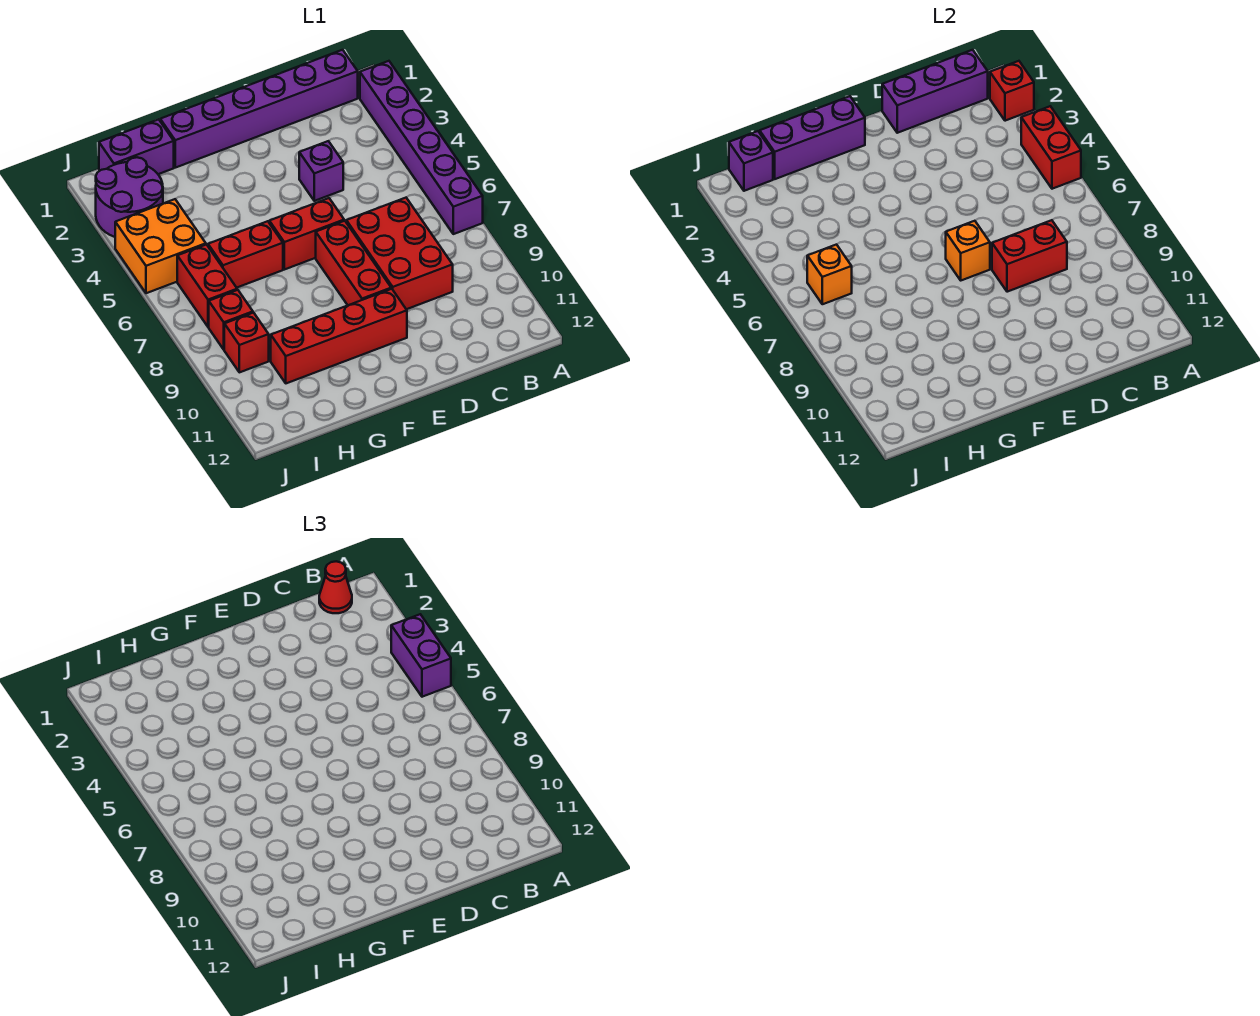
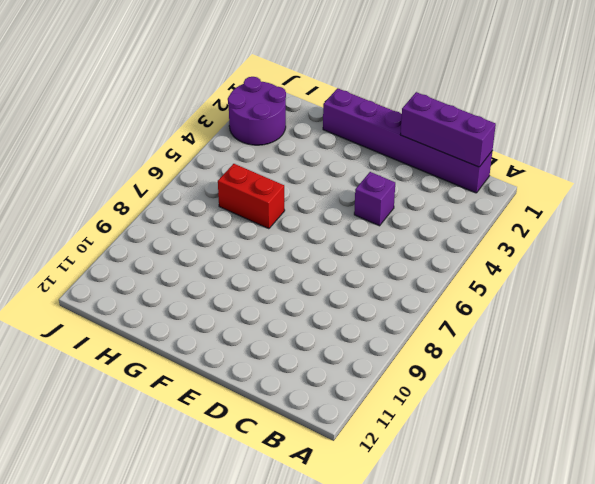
none -> purple brick A2:A7 level 1
none -> red brick C7:D9 level 1
none -> red brick E6:F6 level 1

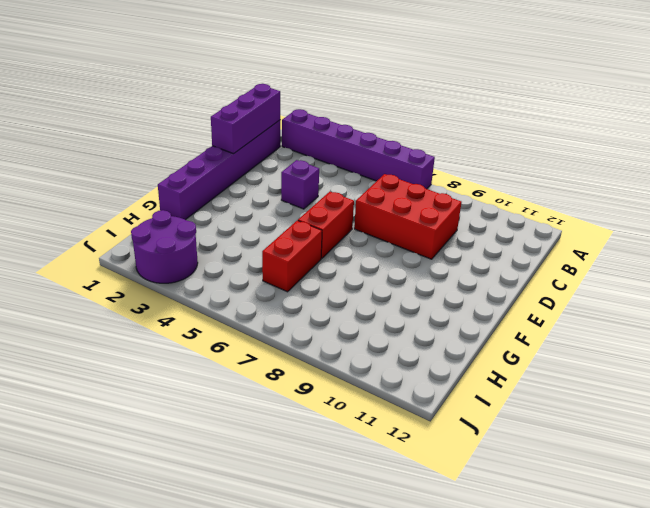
none -> red brick E7:E9 level 1
none -> red brick E10:H10 level 1
none -> purple brick H1:I1 level 1

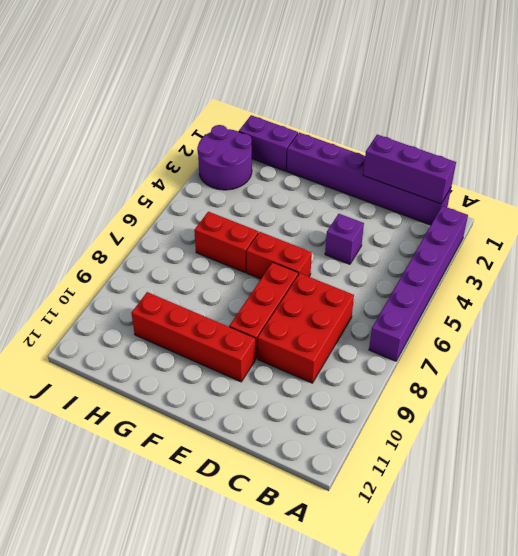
none -> orange brick I4:J5 level 1
none -> red brick I6:I7 level 1
none -> red brick I8 level 1

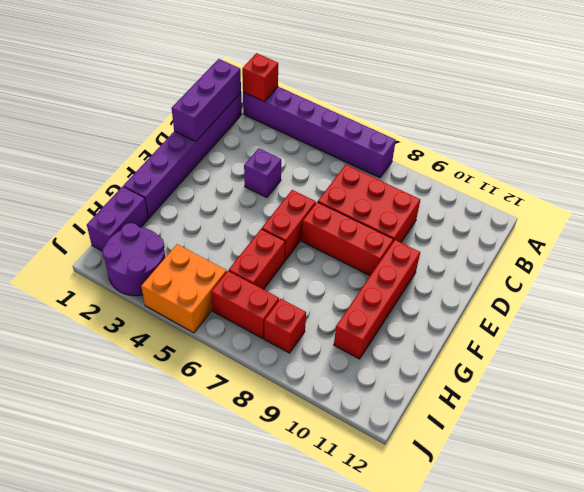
none -> red brick I9 level 1
none -> red brick A4:A5 level 2
none -> red brick C8:D8 level 2

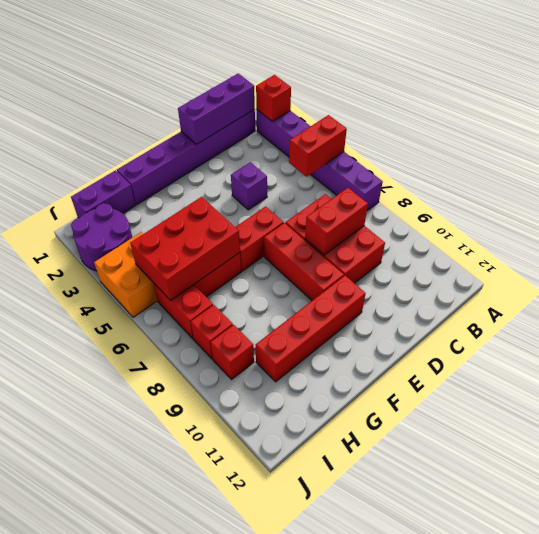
red brick A5:B5 level 2 -> red brick A4:A5 level 2
red brick G5:I6 level 2 -> orange brick I6 level 2
none -> orange brick E7 level 2
none -> purple brick F1:H1 level 2
none -> purple brick I1 level 2

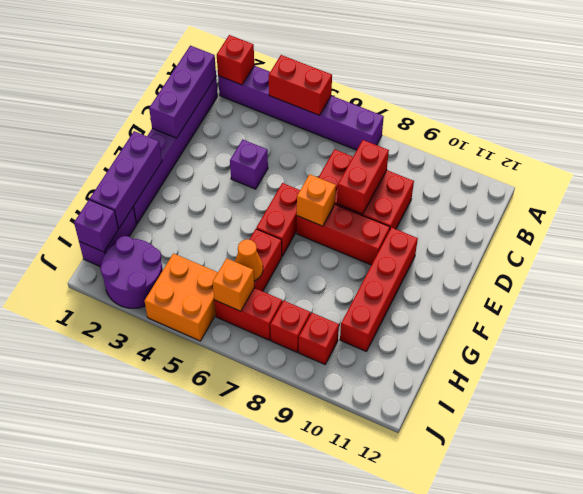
orange cone H6 level 2 -> none
none -> purple brick A4:A5 level 3
none -> red cone B1 level 3

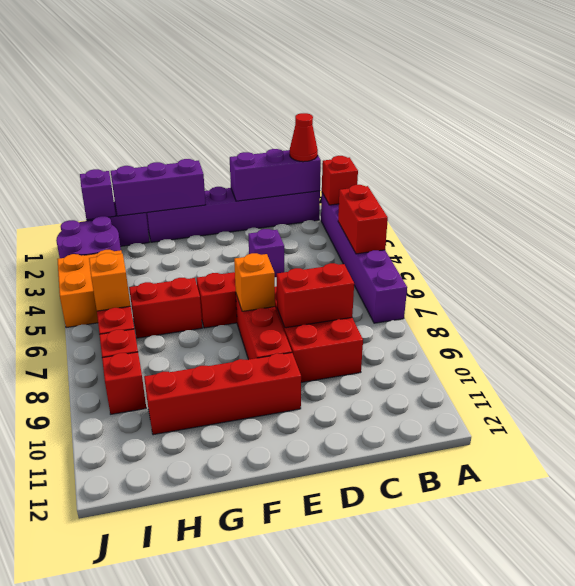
none -> purple brick A4:A5 level 3

